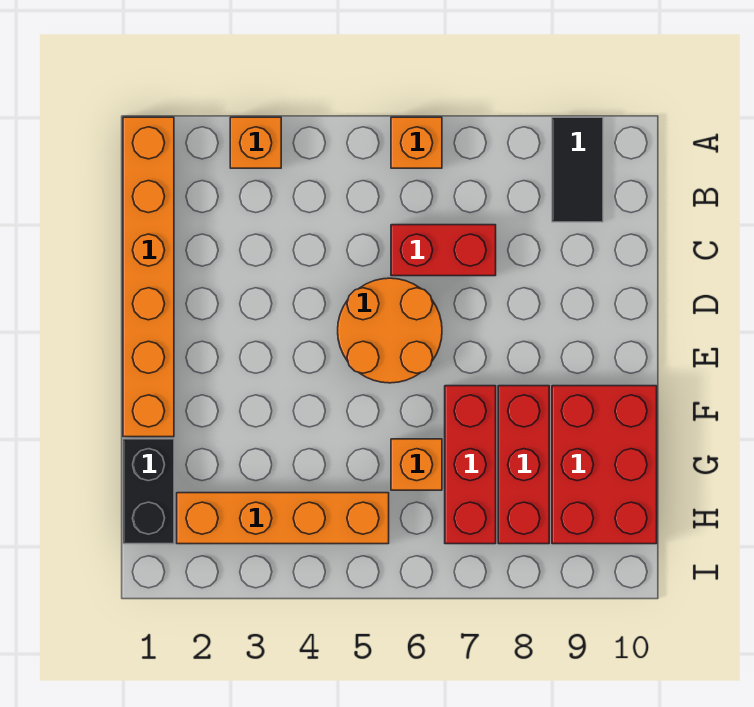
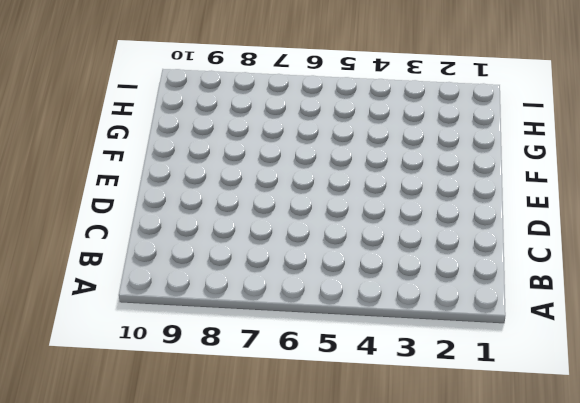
none -> orange brick A1:F1 level 1
none -> orange brick A3 level 1
none -> orange brick A6 level 1

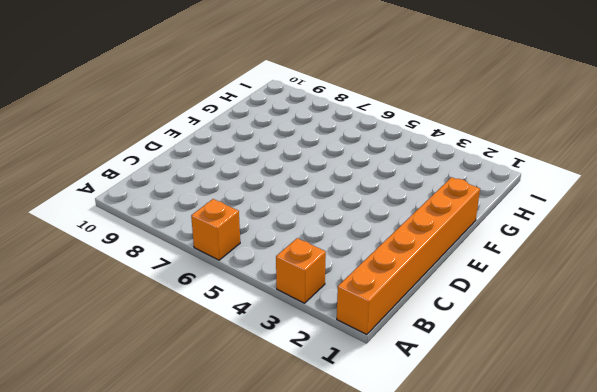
none -> black tile A9:B9 level 1
none -> red brick C6:C7 level 1
none -> orange round brick D5:E6 level 1

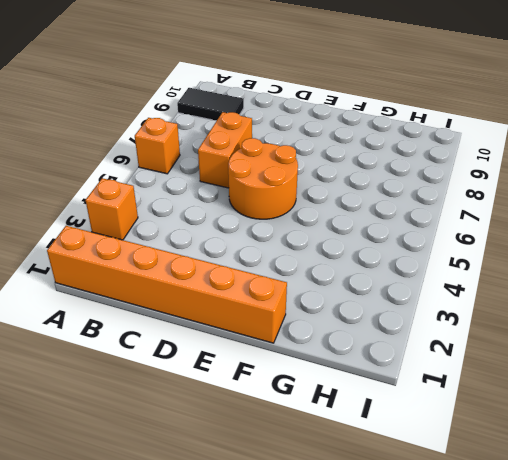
orange brick C6:C7 level 1 -> red brick C6:C7 level 1
none -> red brick F7:H7 level 1
none -> red brick F8:H8 level 1
none -> red brick F9:H10 level 1

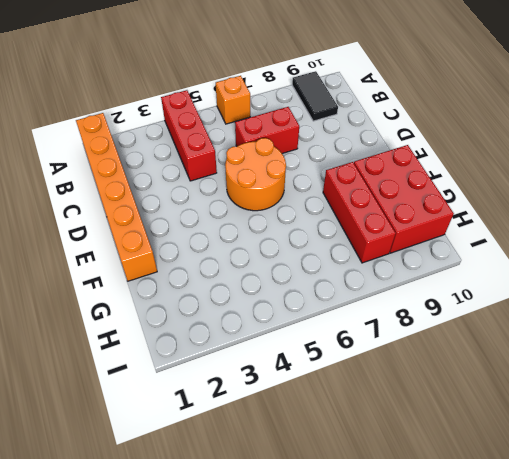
red brick A4:C4 level 1 -> red brick F7:H7 level 1
none -> orange brick A3 level 1
none -> black brick G1:H1 level 1
none -> orange brick G6 level 1

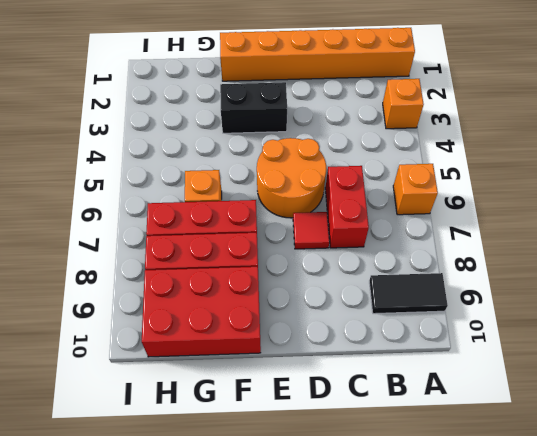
red tile D7 level 1 -> none
black brick E3:F3 level 1 -> black brick G1:H1 level 1
none -> orange brick H2:H5 level 1

